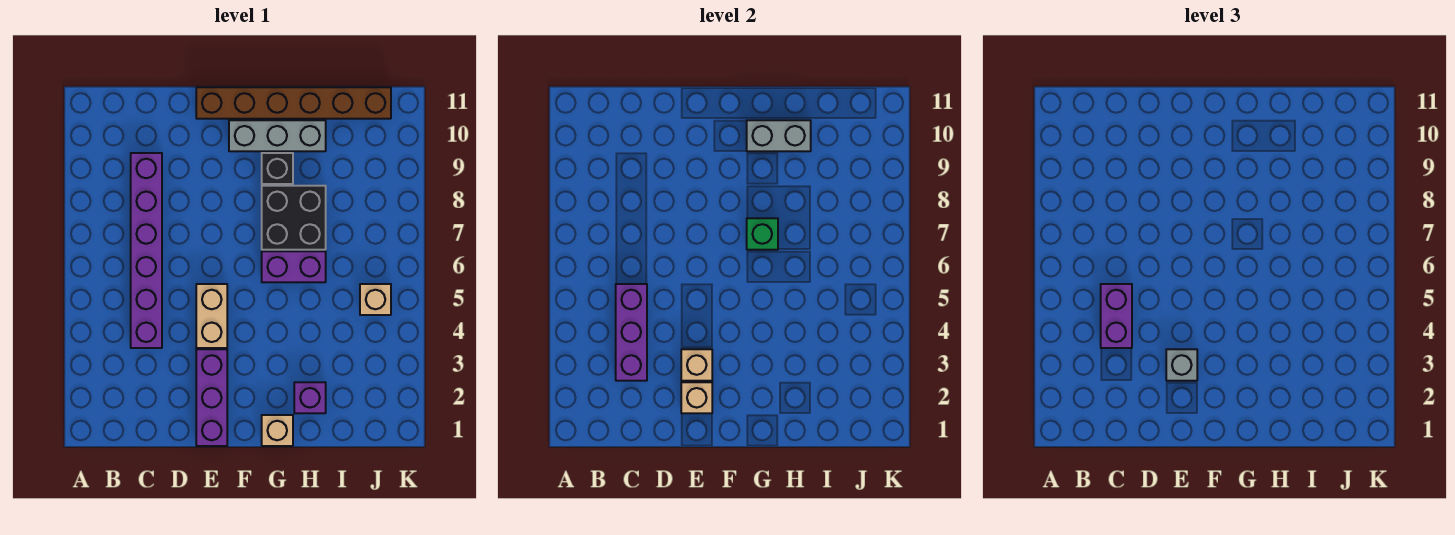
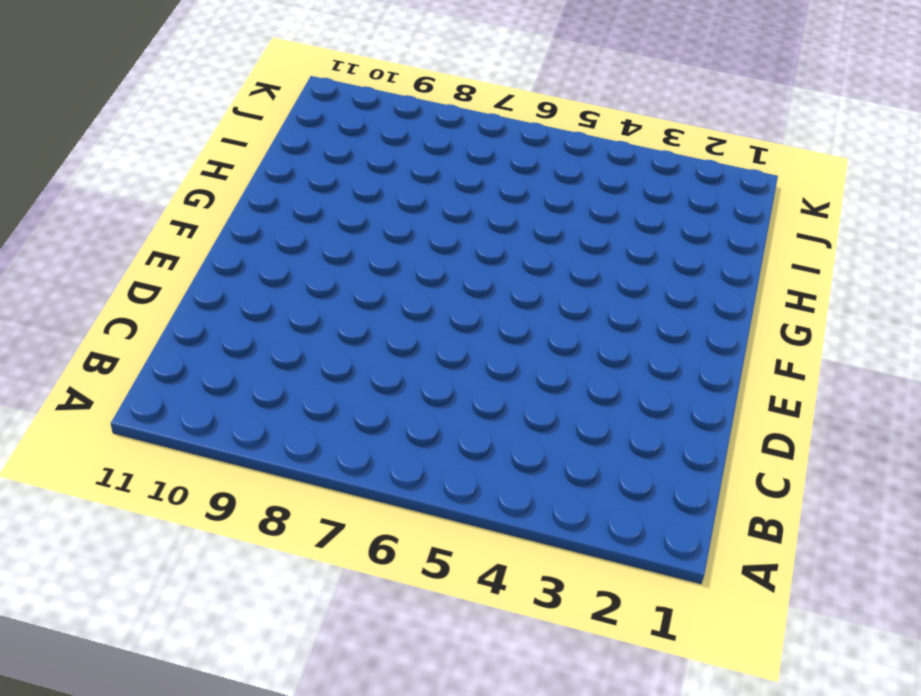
none -> purple brick C4:C9 level 1
none -> purple brick E1:E3 level 1
none -> tan brick E4:E5 level 1

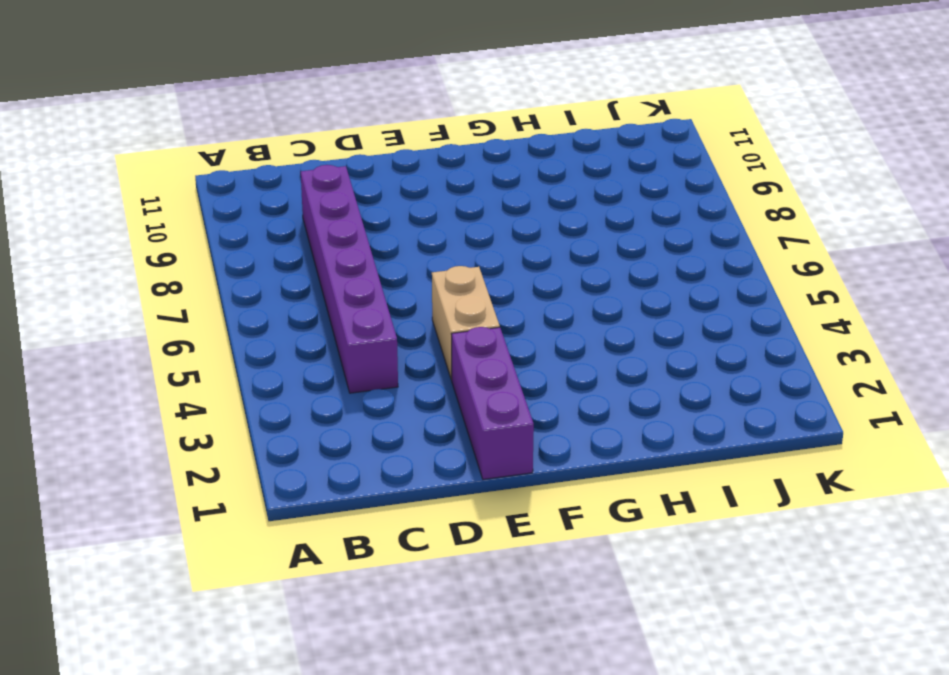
none -> brown brick E11:J11 level 1
none -> grey brick F10:H10 level 1
none -> tan brick G1 level 1

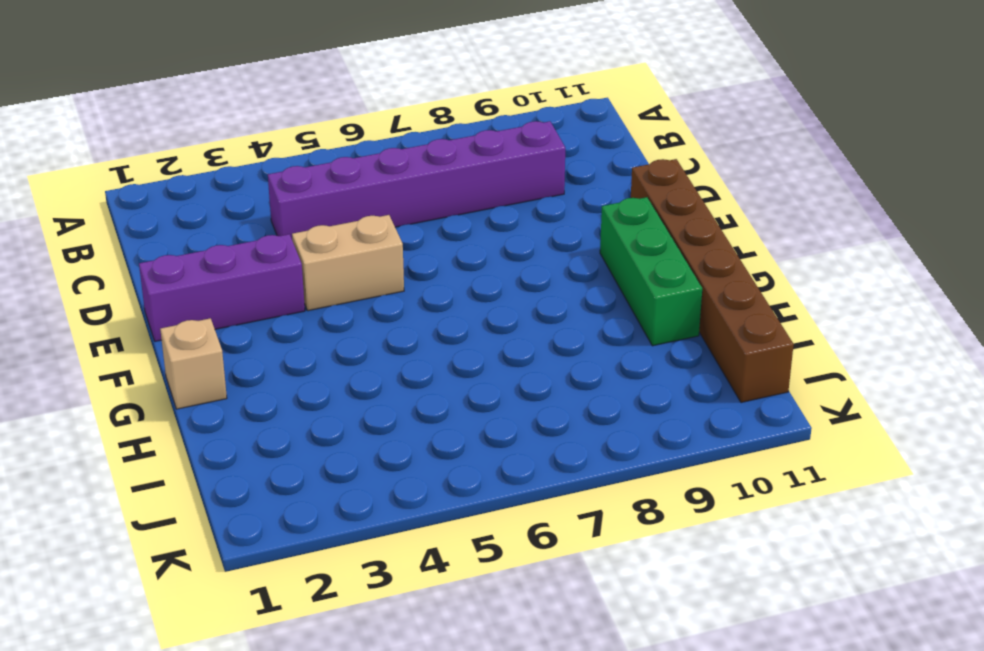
green brick F10:H10 level 1 -> grey brick F10:H10 level 1
none -> purple brick G6:H6 level 1
none -> black brick G7:H8 level 1
none -> black brick G9 level 1

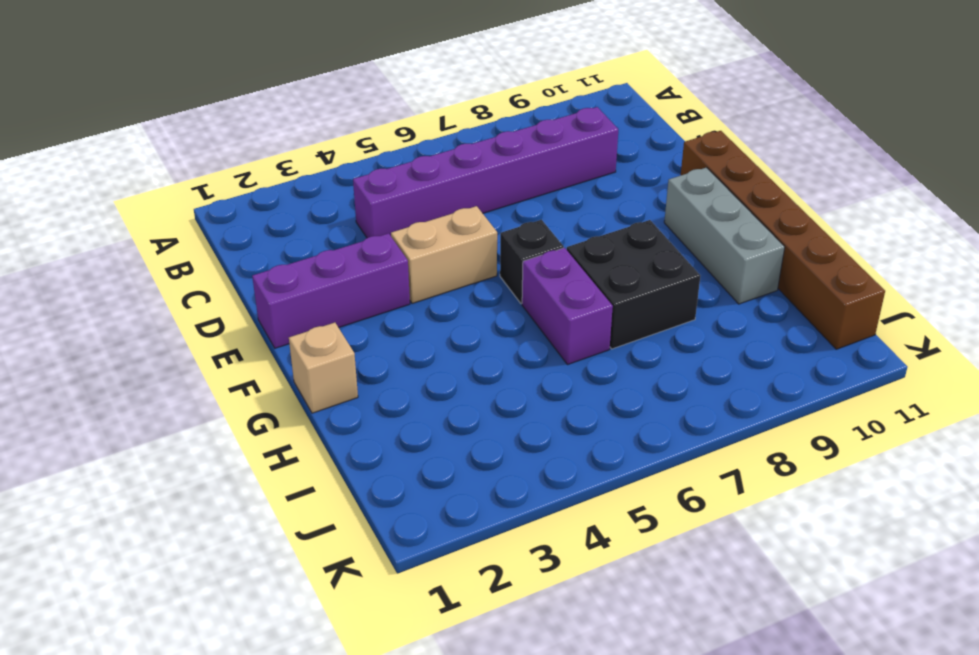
black brick F6 level 1 -> black brick G9 level 1
none -> purple brick H2 level 1
none -> tan brick J5 level 1
none -> purple brick C3:C5 level 2

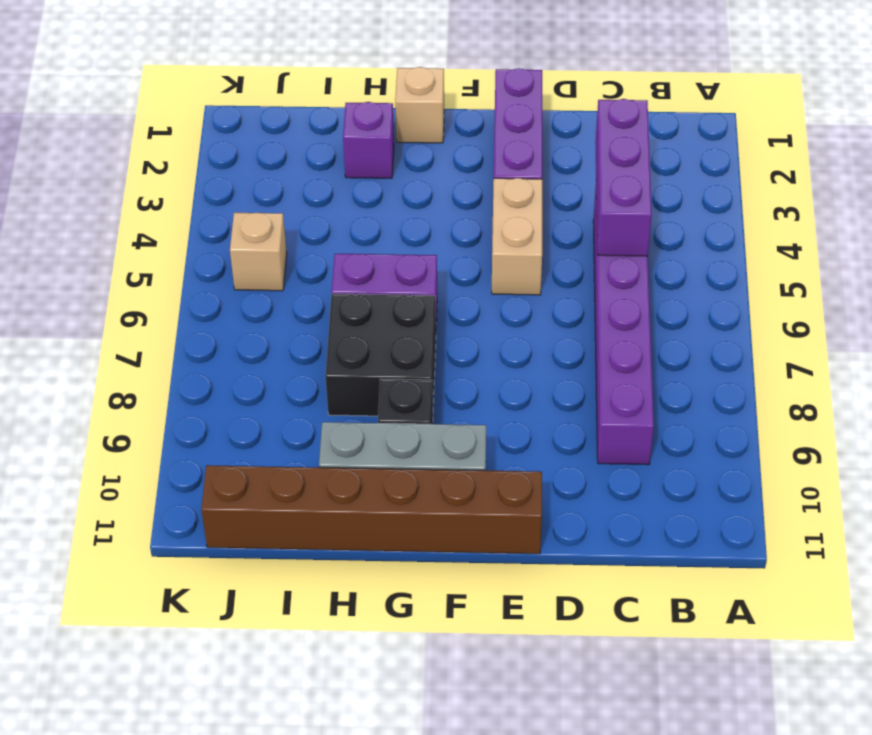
none -> tan brick E2 level 2
none -> tan brick E3 level 2
none -> green brick G7 level 2

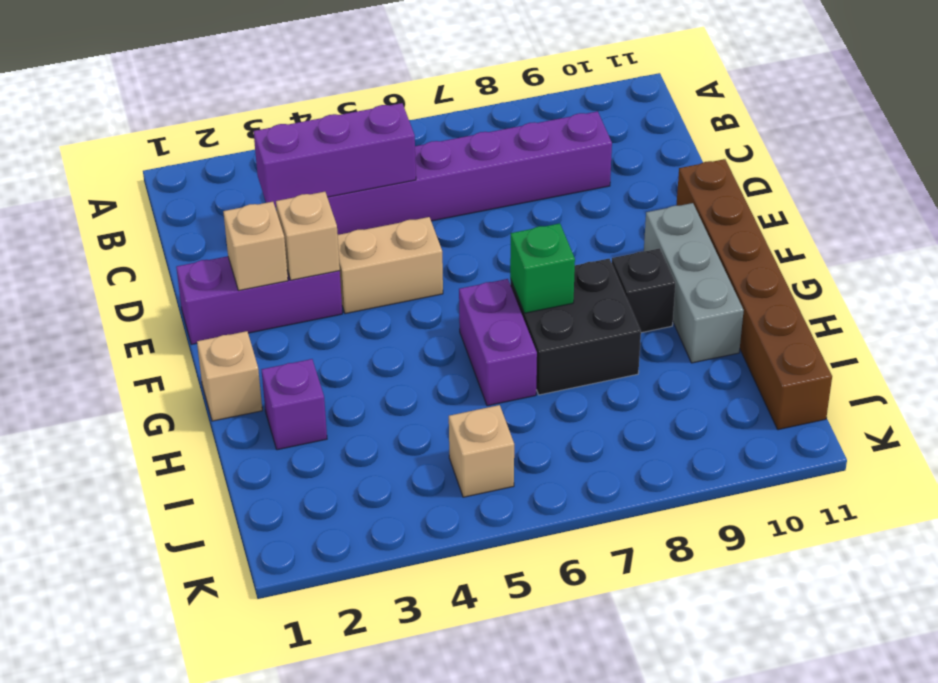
none -> grey brick G10:H10 level 2
none -> purple brick C4:C5 level 3
none -> grey brick E3 level 3

